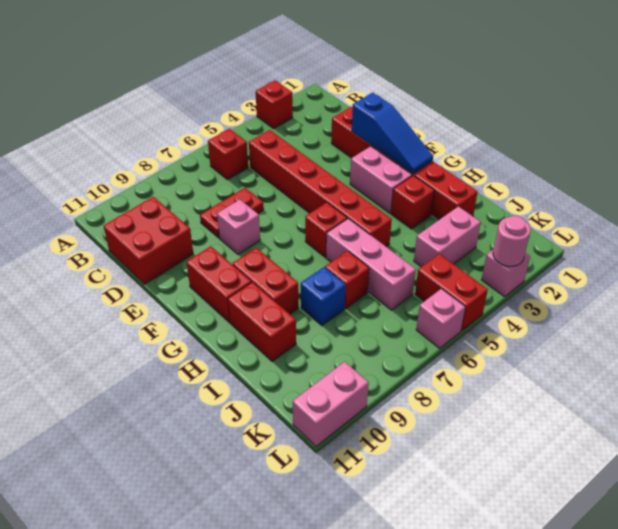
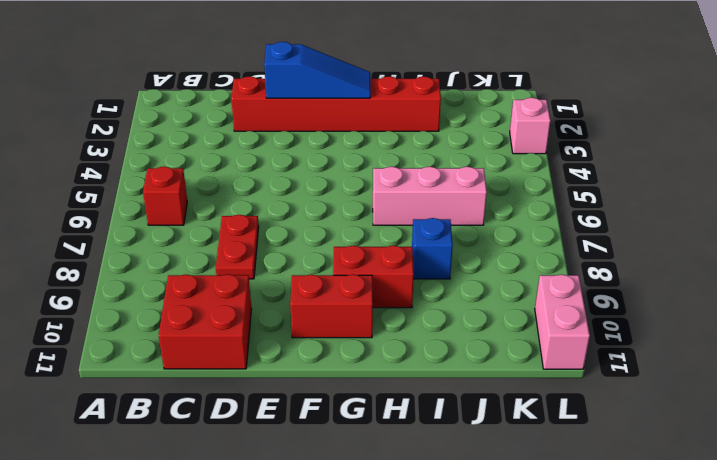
none -> red brick A3 level 1
none -> red brick C5:H5 level 1
none -> pink brick E8 level 1

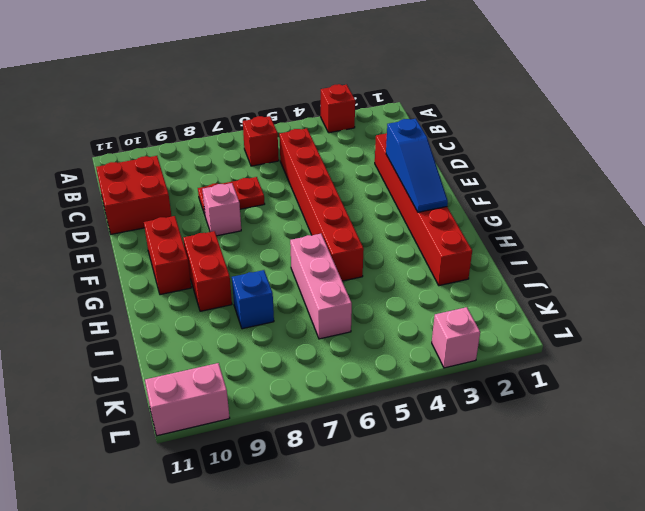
none -> pink brick F3:G3 level 1
none -> red brick G6 level 1
none -> red brick H3 level 1

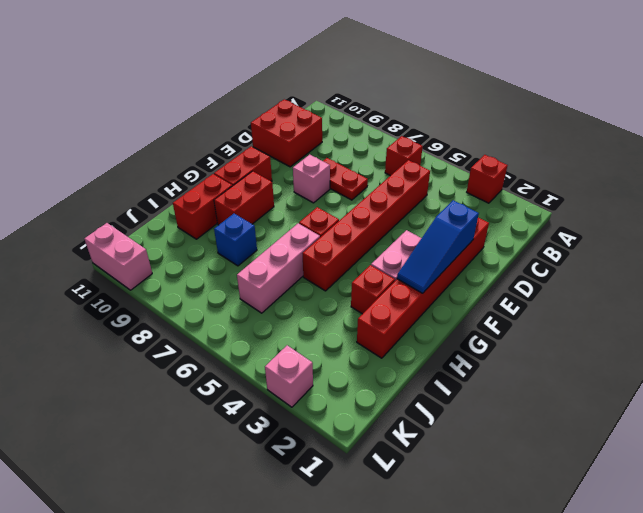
none -> red brick I7 level 1
none -> pink brick J3:J4 level 1
none -> red brick K5:L5 level 1

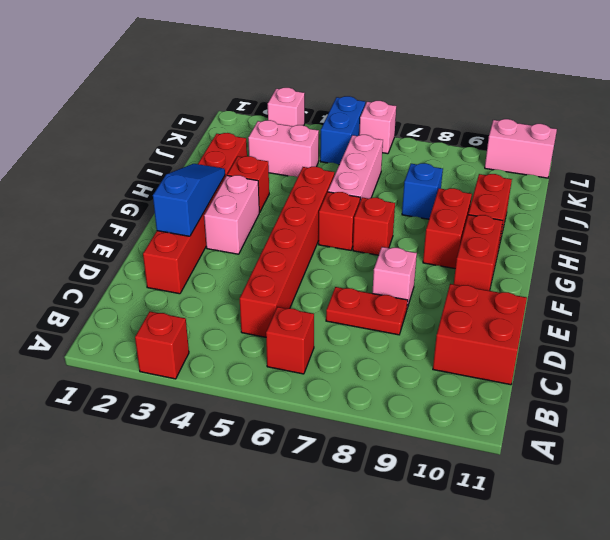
red brick G7 level 1 -> red brick I7 level 1
blue brick K5:L5 level 1 -> red brick K5:L5 level 1
none -> pink round brick L3 level 2

